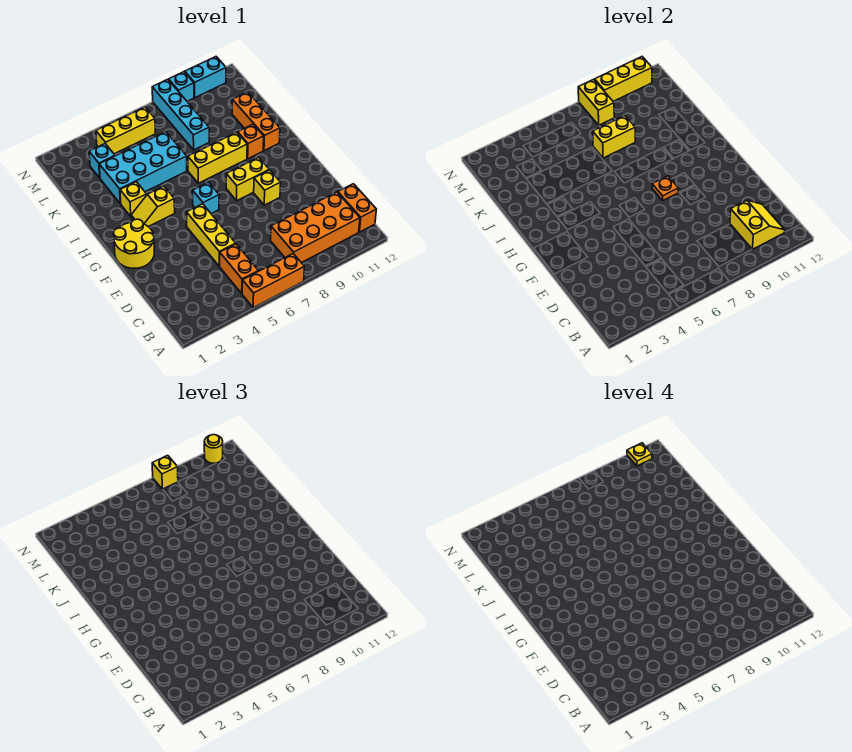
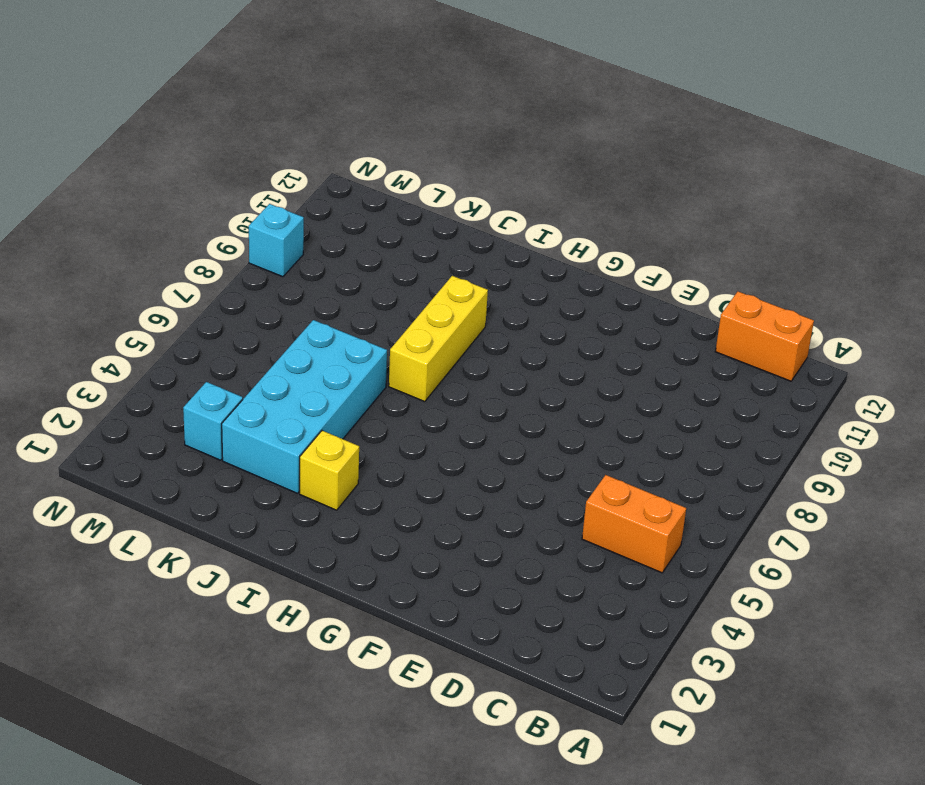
none -> orange brick A5:A7 level 1
none -> orange brick B8:C11 level 1
none -> yellow brick D5:F5 level 1

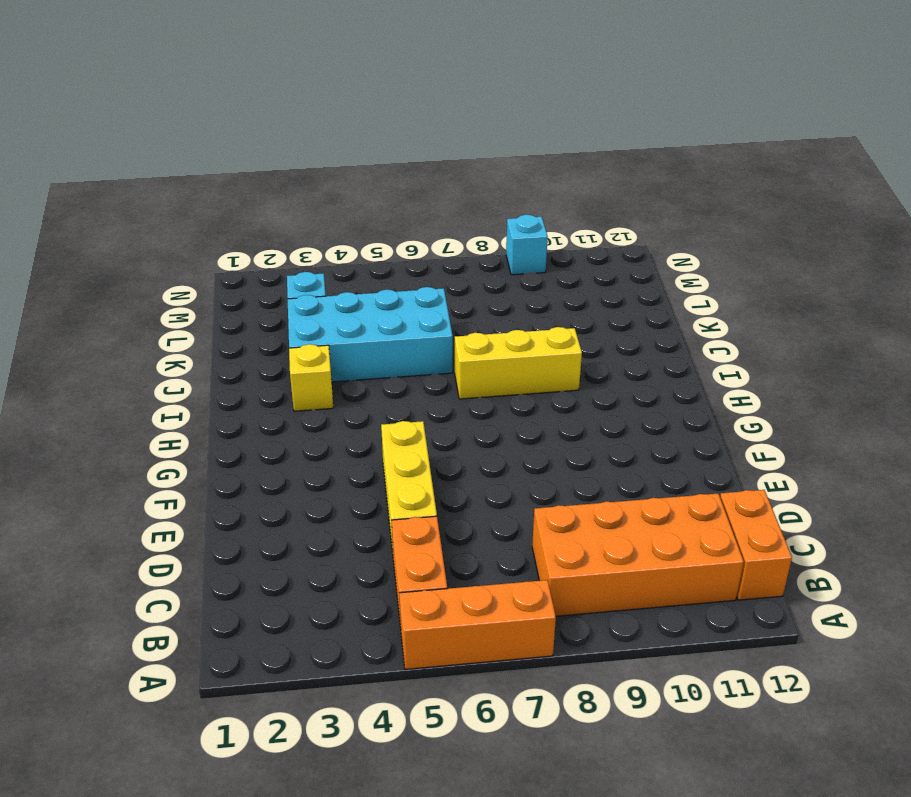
none -> yellow round brick F1:G2 level 1
none -> yellow brick F9 level 1
none -> cyan brick G6 level 1

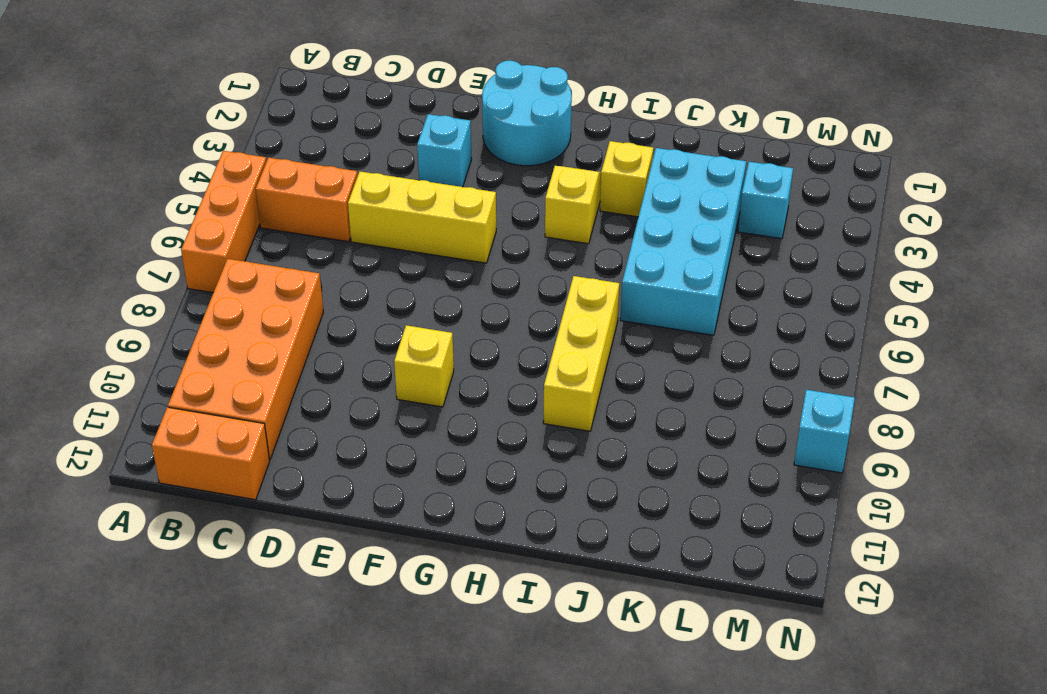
cyan brick E3 level 1 -> cyan brick G6 level 1
cyan round brick F1:G2 level 1 -> yellow round brick F1:G2 level 1
none -> yellow brick G8:G9 level 1
none -> orange brick I10 level 1
none -> orange brick I11:K11 level 1

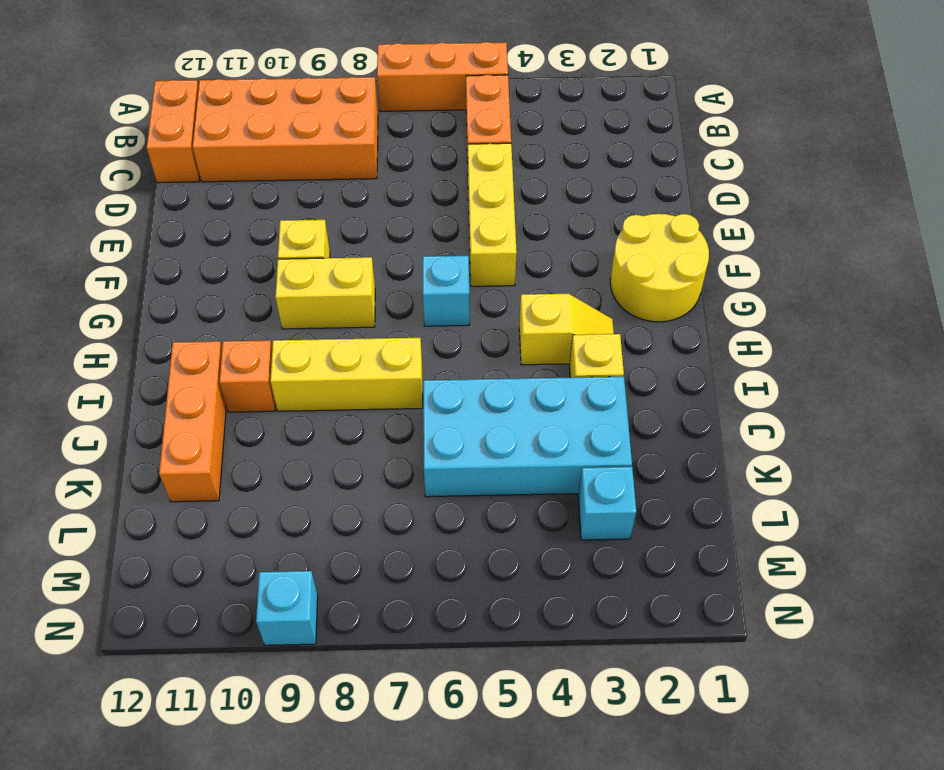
none -> cyan brick K8:N8 level 1
none -> yellow brick M4:M6 level 1
none -> cyan brick N10:N11 level 1

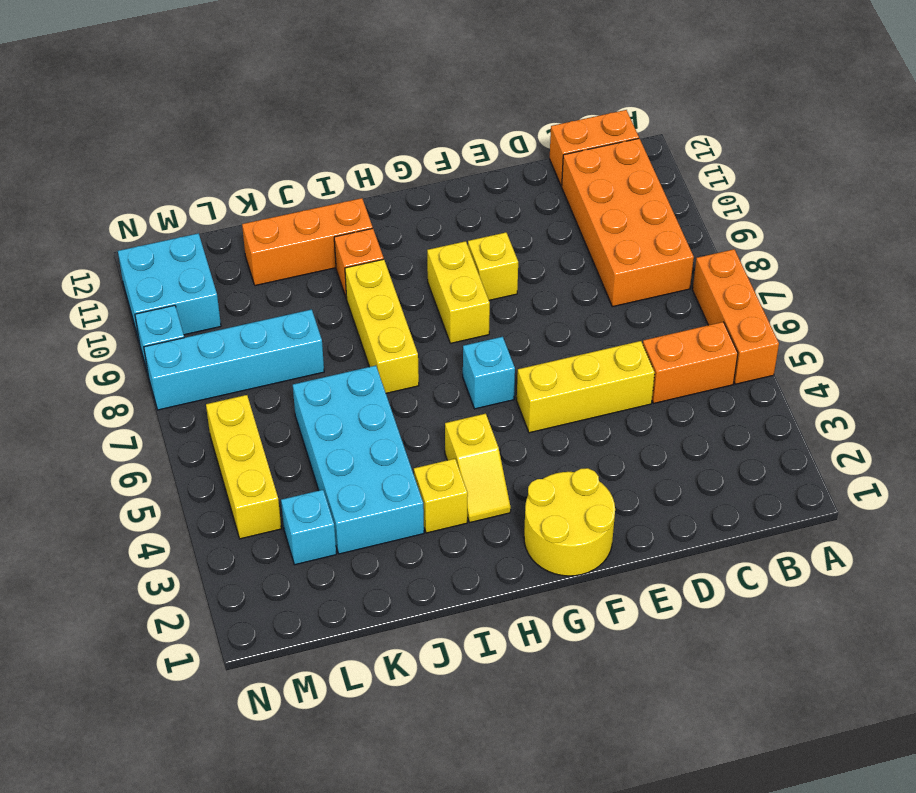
cyan brick M10:N11 level 1 -> cyan brick N10:N11 level 1
none -> yellow slope B10:C11 level 2 top 10
none -> orange plate G8 level 2
none -> yellow brick K7:K8 level 2

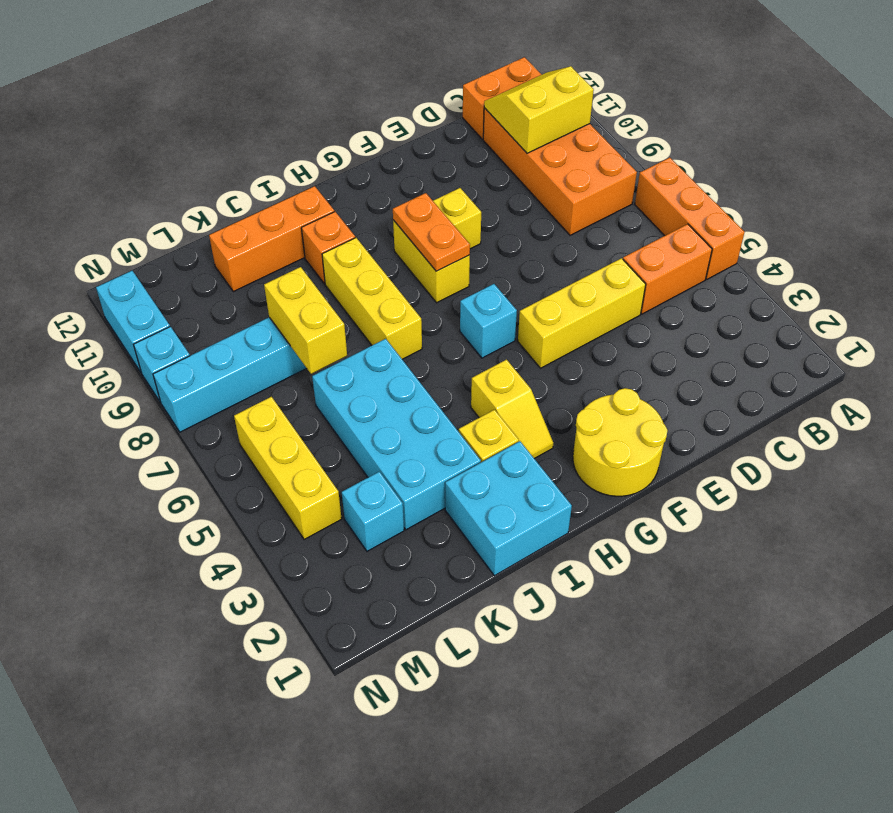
orange plate G8:G9 level 2 -> orange plate G8 level 2
cyan brick I1:J2 level 1 -> none
none -> yellow brick M8:N8 level 2
none -> yellow brick N9:N11 level 2
none -> yellow brick N8 level 3

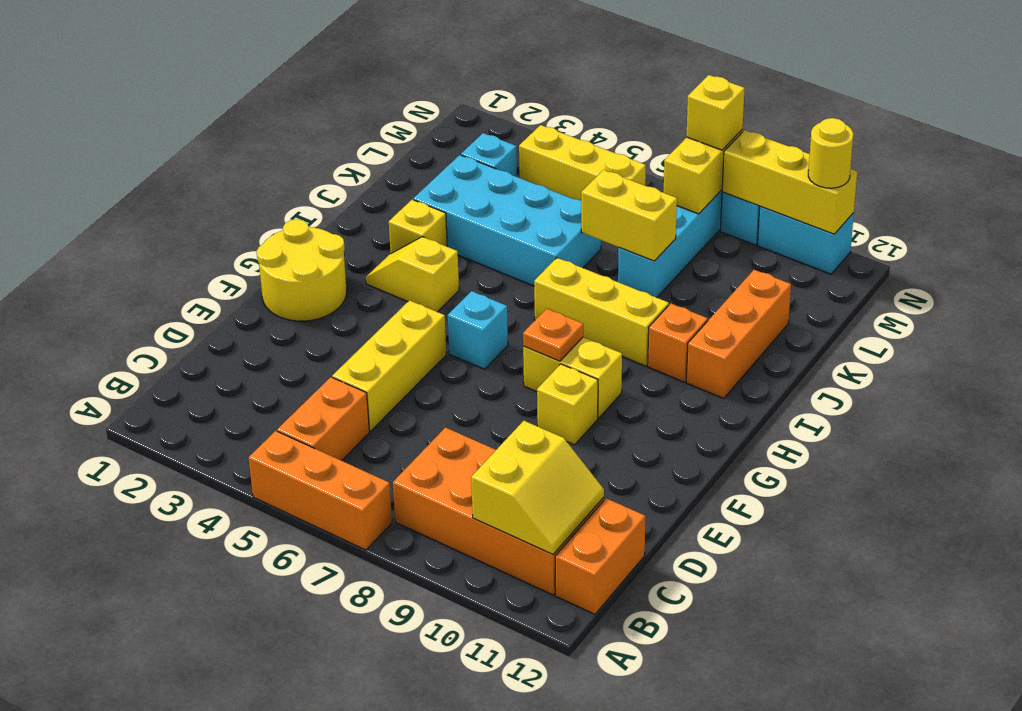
none -> yellow plate N11 level 4

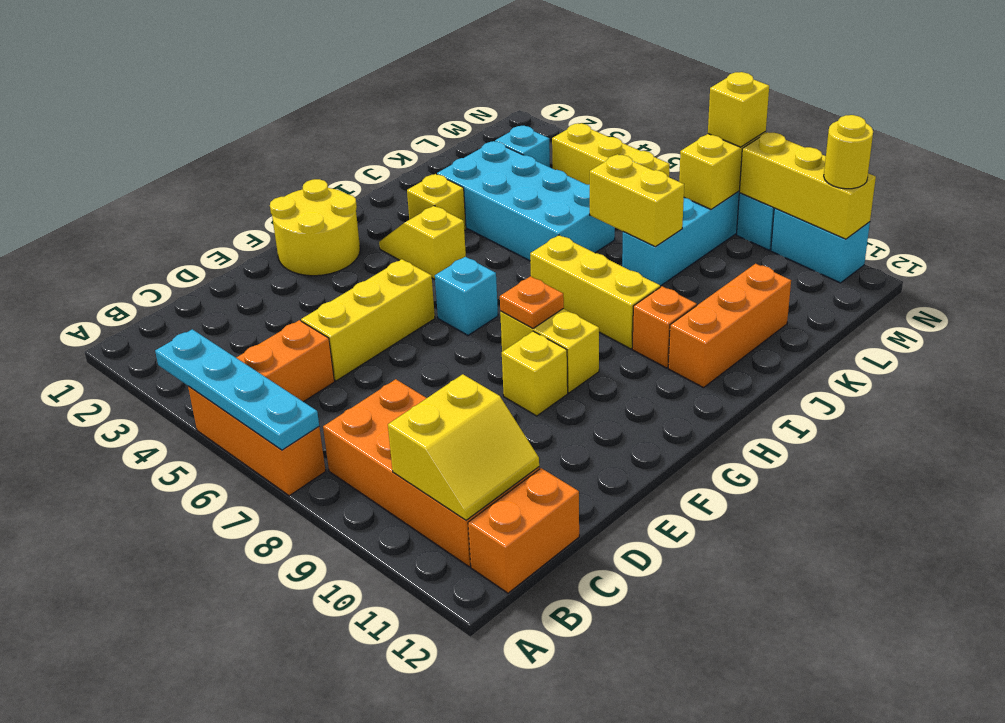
cyan plate A4:A7 level 2 -> none
none -> yellow plate N11 level 4

